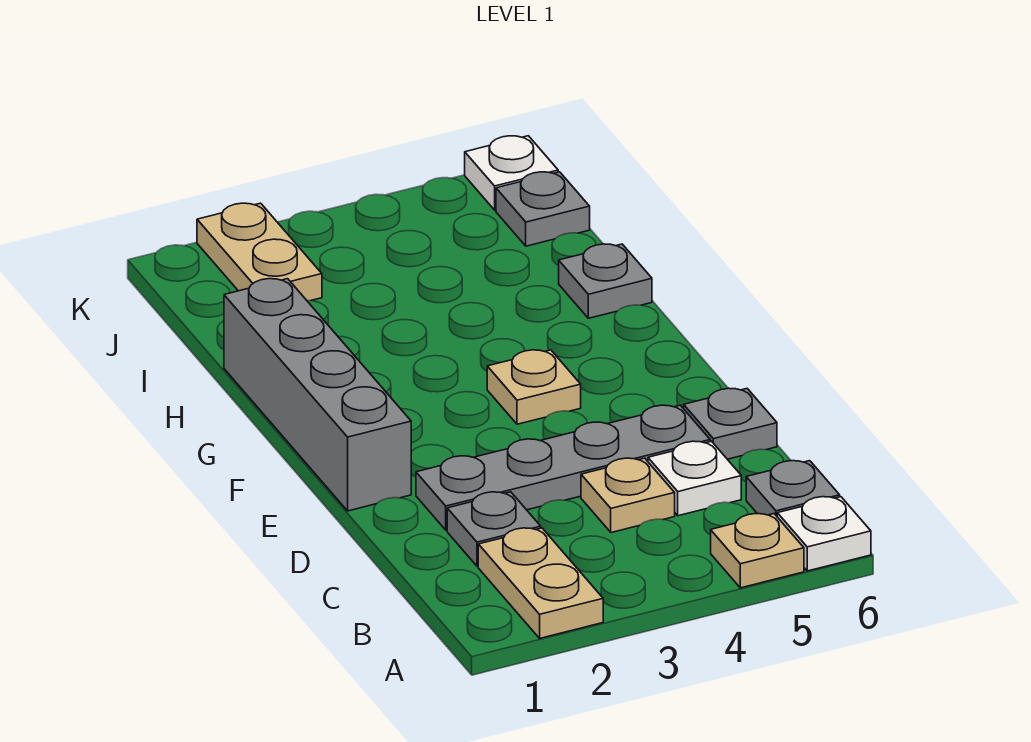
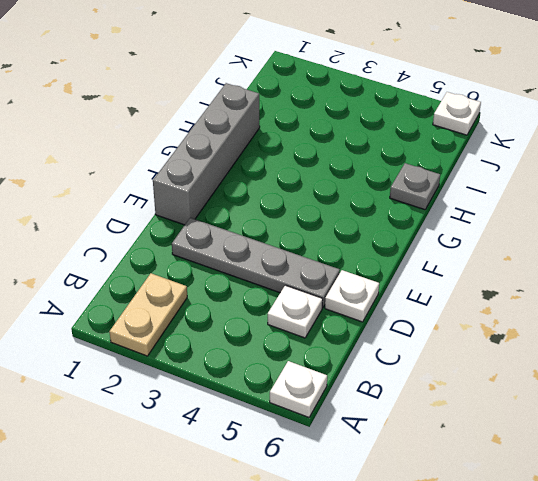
white plate D6 level 1 -> grey plate D6 level 1
none -> tan plate A5 level 1
none -> grey plate B6 level 1
none -> grey plate C2 level 1

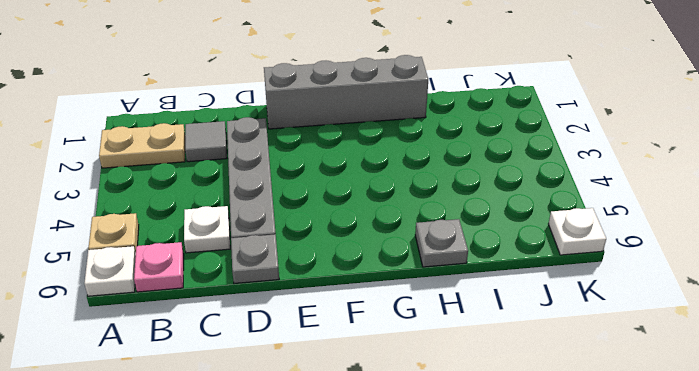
pink plate B6 level 1 -> grey plate B6 level 1
grey tile C2 level 1 -> grey plate C2 level 1
none -> tan plate C4 level 1
none -> tan plate F4 level 1
none -> tan plate J2:K2 level 1

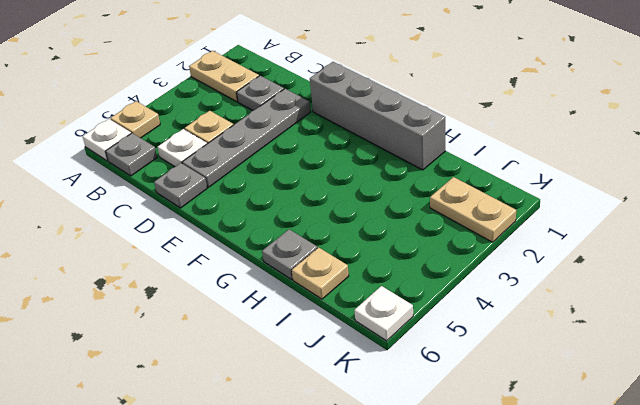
tan plate I6 level 1 -> tan plate F4 level 1
none -> grey plate J6 level 1

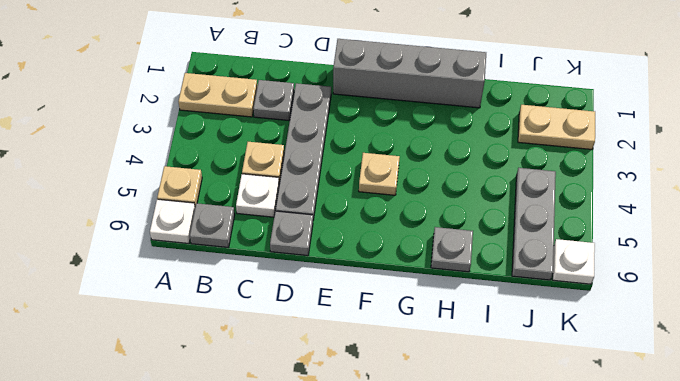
grey plate J4:J6 level 1 -> grey plate J6 level 1

